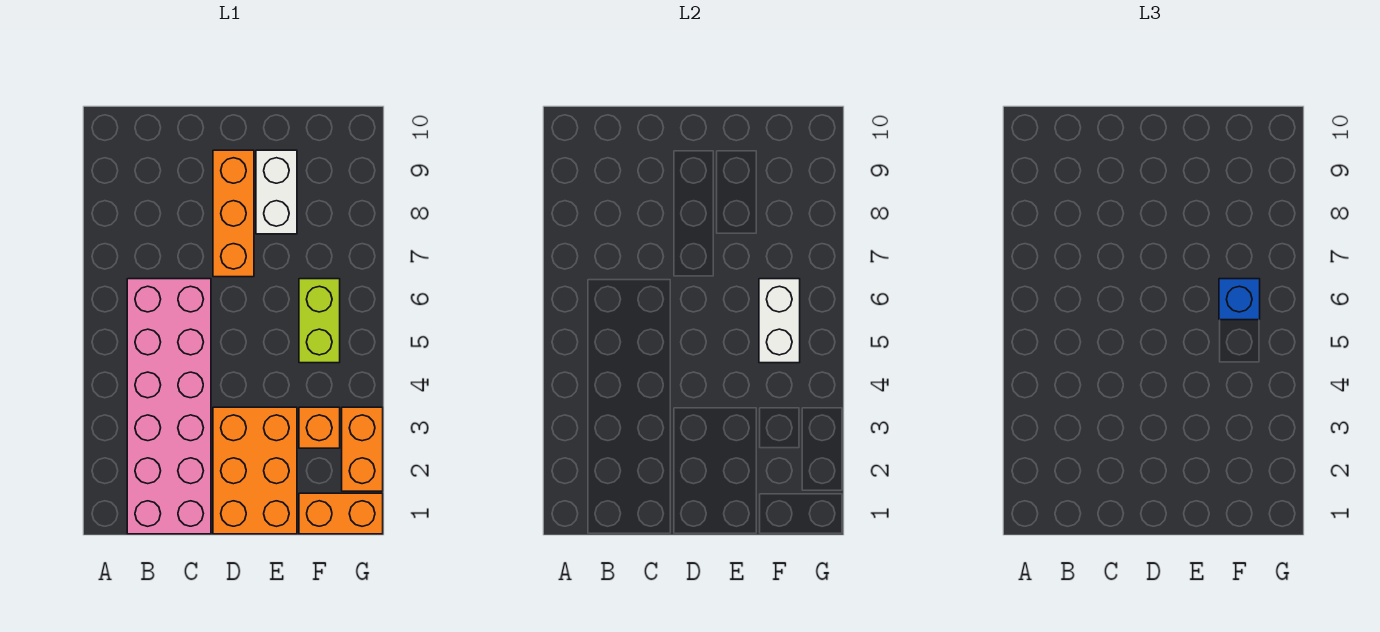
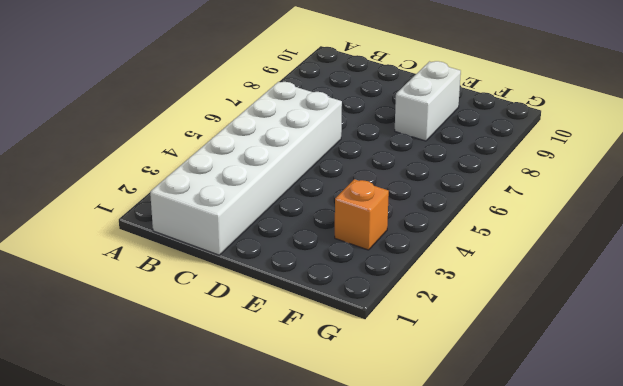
white brick B1:C6 level 1 -> pink brick B1:C6 level 1
none -> orange brick D1:E3 level 1
none -> orange brick D7:D9 level 1

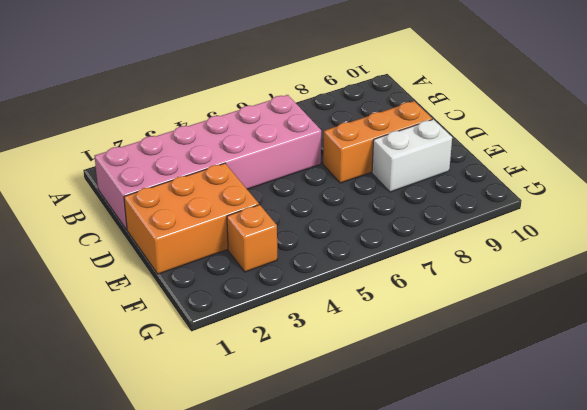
none -> orange brick F1:G1 level 1
none -> lime brick F5:F6 level 1

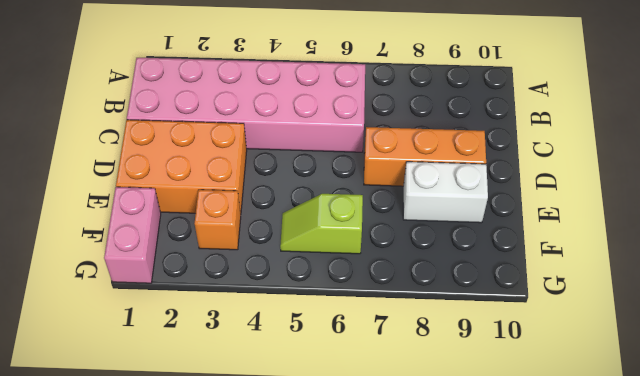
pink brick F1:G1 level 1 -> orange brick F1:G1 level 1
lime slope F5:F6 level 1 top 6 -> lime brick F5:F6 level 1
none -> orange brick G2:G3 level 1
none -> white brick F5:F6 level 2

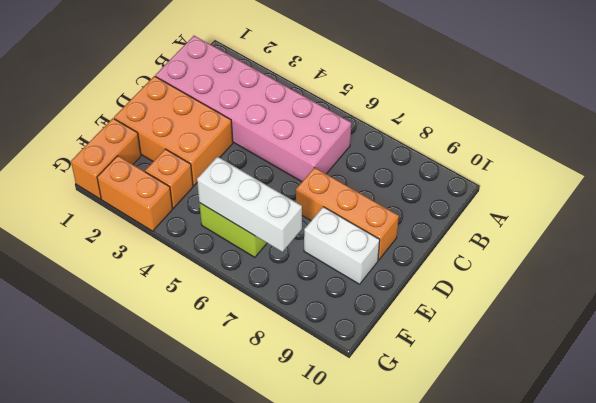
white brick F5:F7 level 2 -> white brick F5:F6 level 2
none -> blue brick F6 level 3

